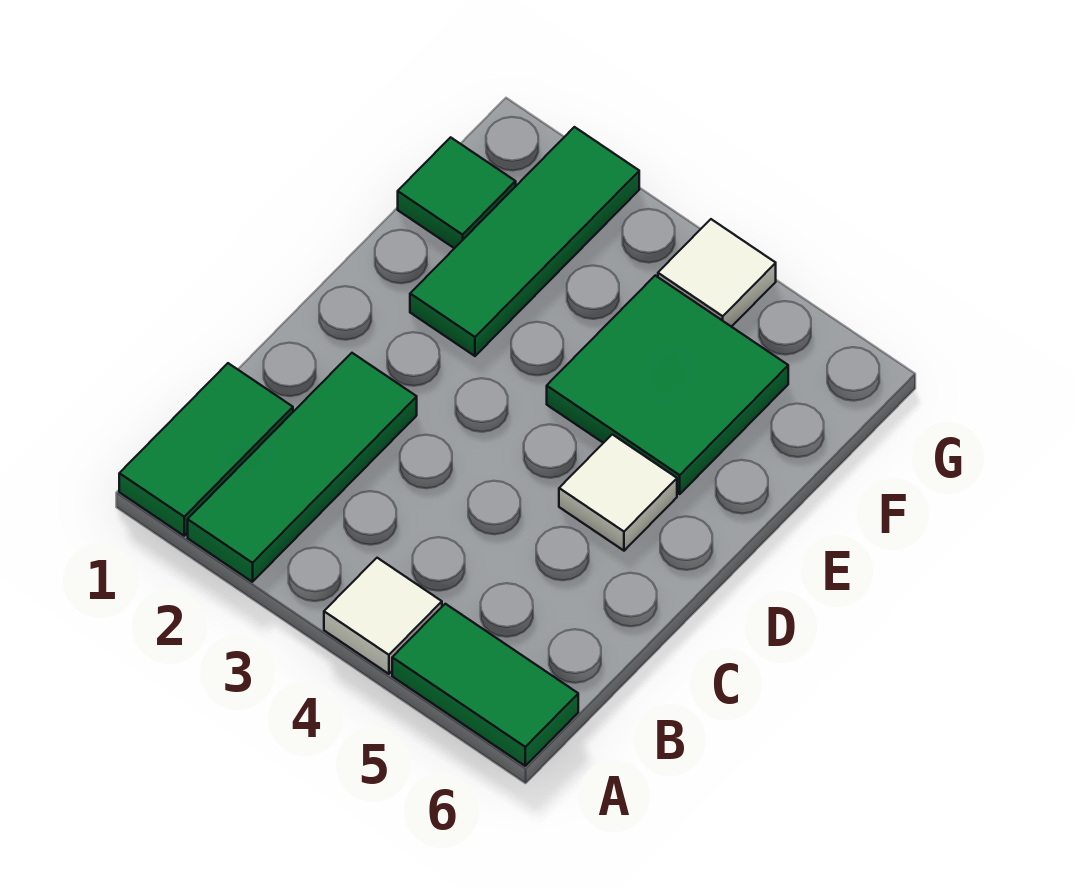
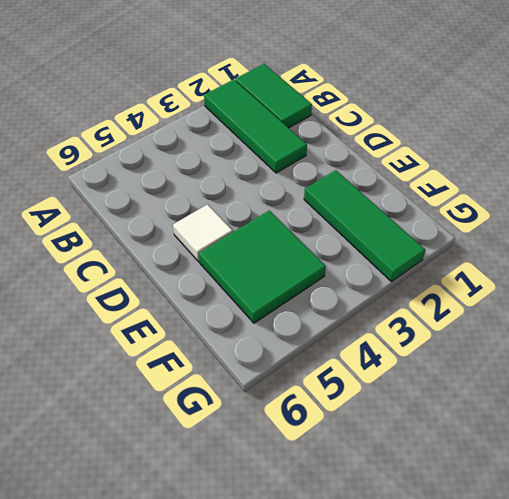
none -> white tile A4 level 1
none -> green tile A5:A6 level 1

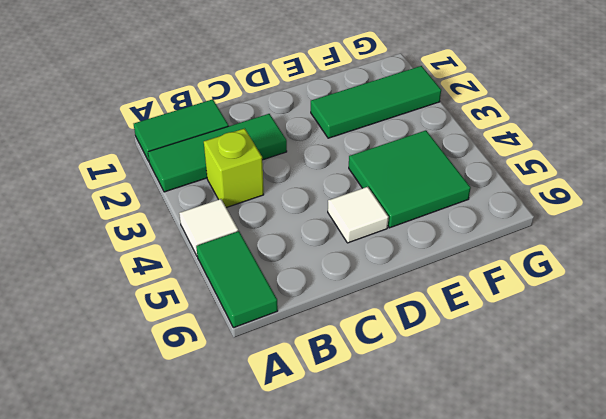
lime brick B3 level 1 -> none
none -> green tile F1 level 1
none -> white tile G4 level 1

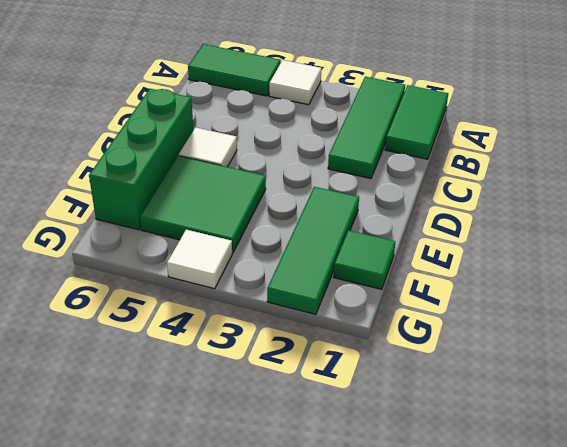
green brick D6:F6 level 1 -> none

